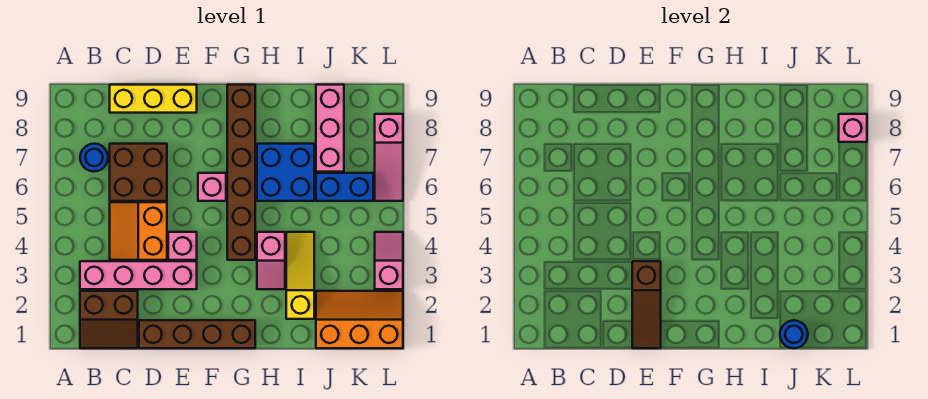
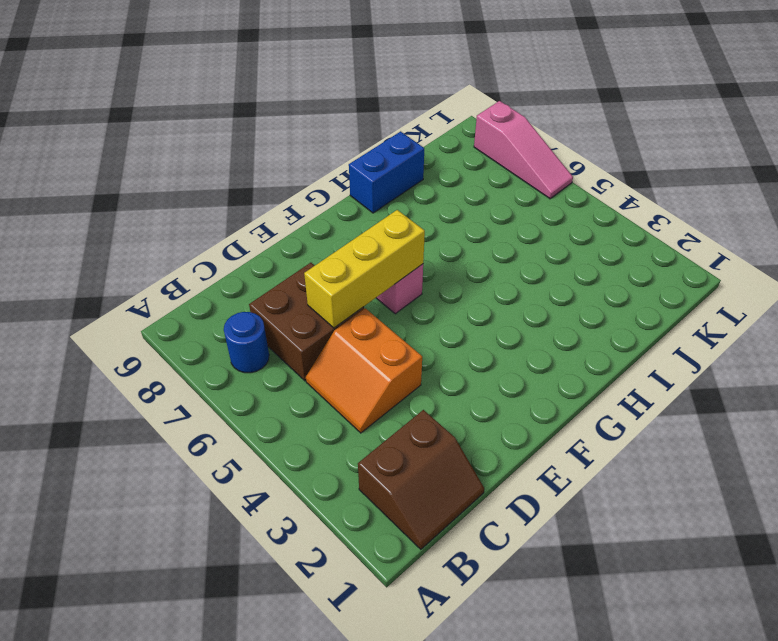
yellow brick D6:F6 level 2 -> yellow brick C9:E9 level 1
blue brick H9:I9 level 1 -> blue brick J6:K6 level 1
none -> pink brick B3:E3 level 1
none -> brown brick D1:G1 level 1
none -> pink brick E4 level 1

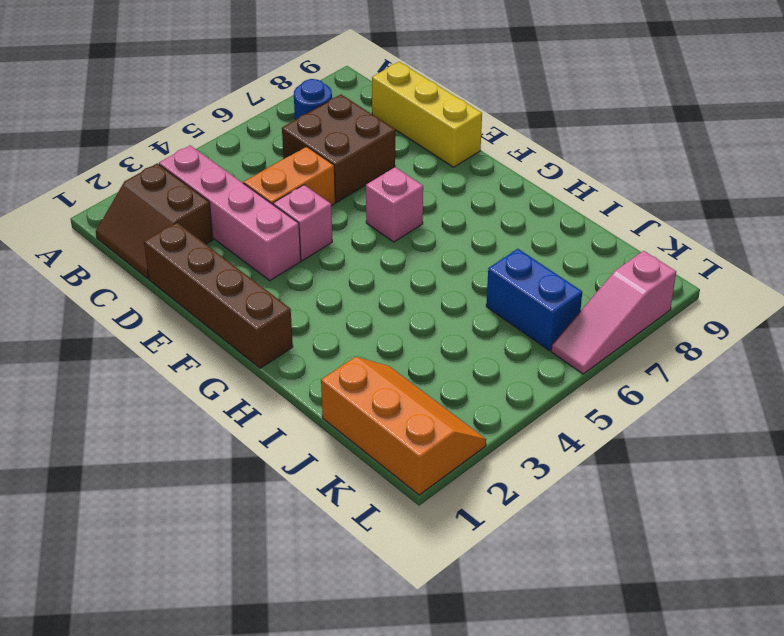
none -> brown brick G4:G9 level 1
none -> pink slope H3:H4 level 1 top 4
none -> blue brick H6:I7 level 1

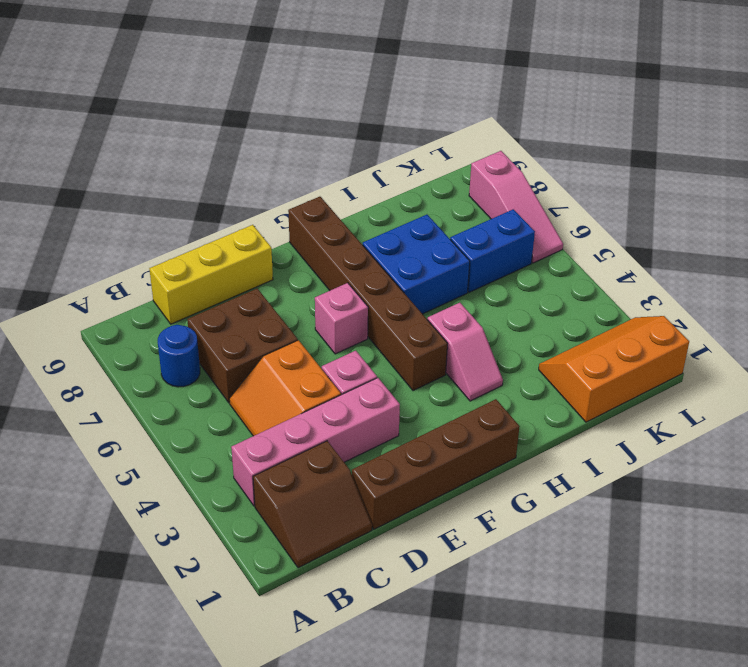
none -> yellow slope I2:I4 level 1 top 2
none -> pink brick J7:J9 level 1
none -> pink slope L3:L4 level 1 top 3

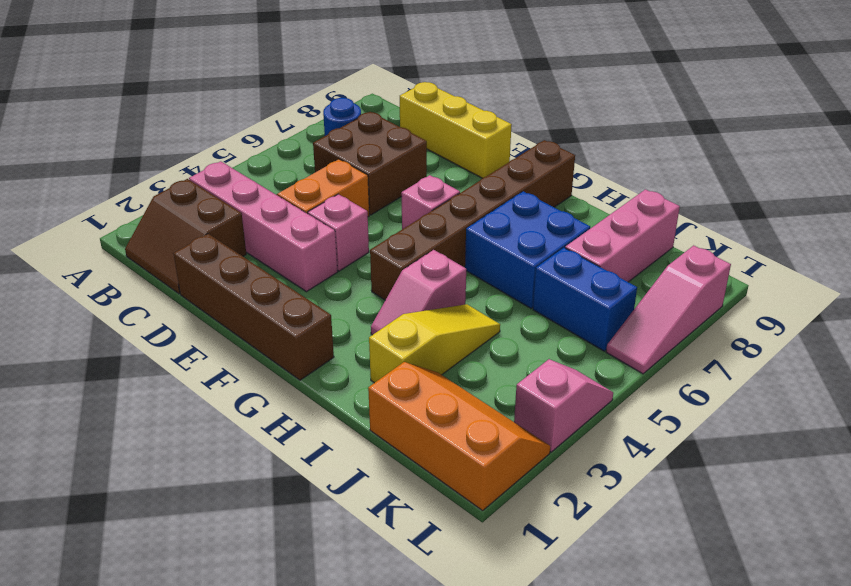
none -> brown slope E1:E3 level 2 top 3
none -> blue round brick J1 level 2
none -> pink brick L8 level 2

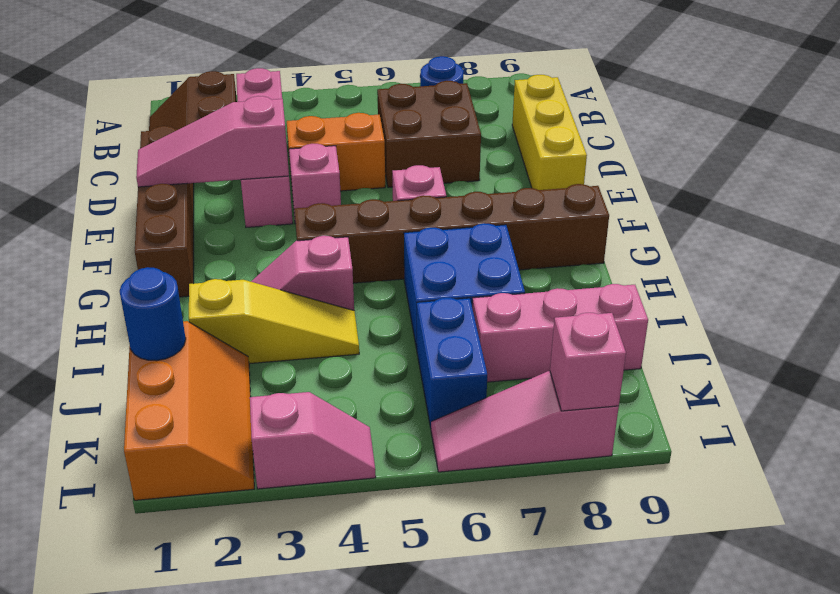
pink slope E1:E3 level 2 top 3 -> brown slope E1:E3 level 2 top 3

